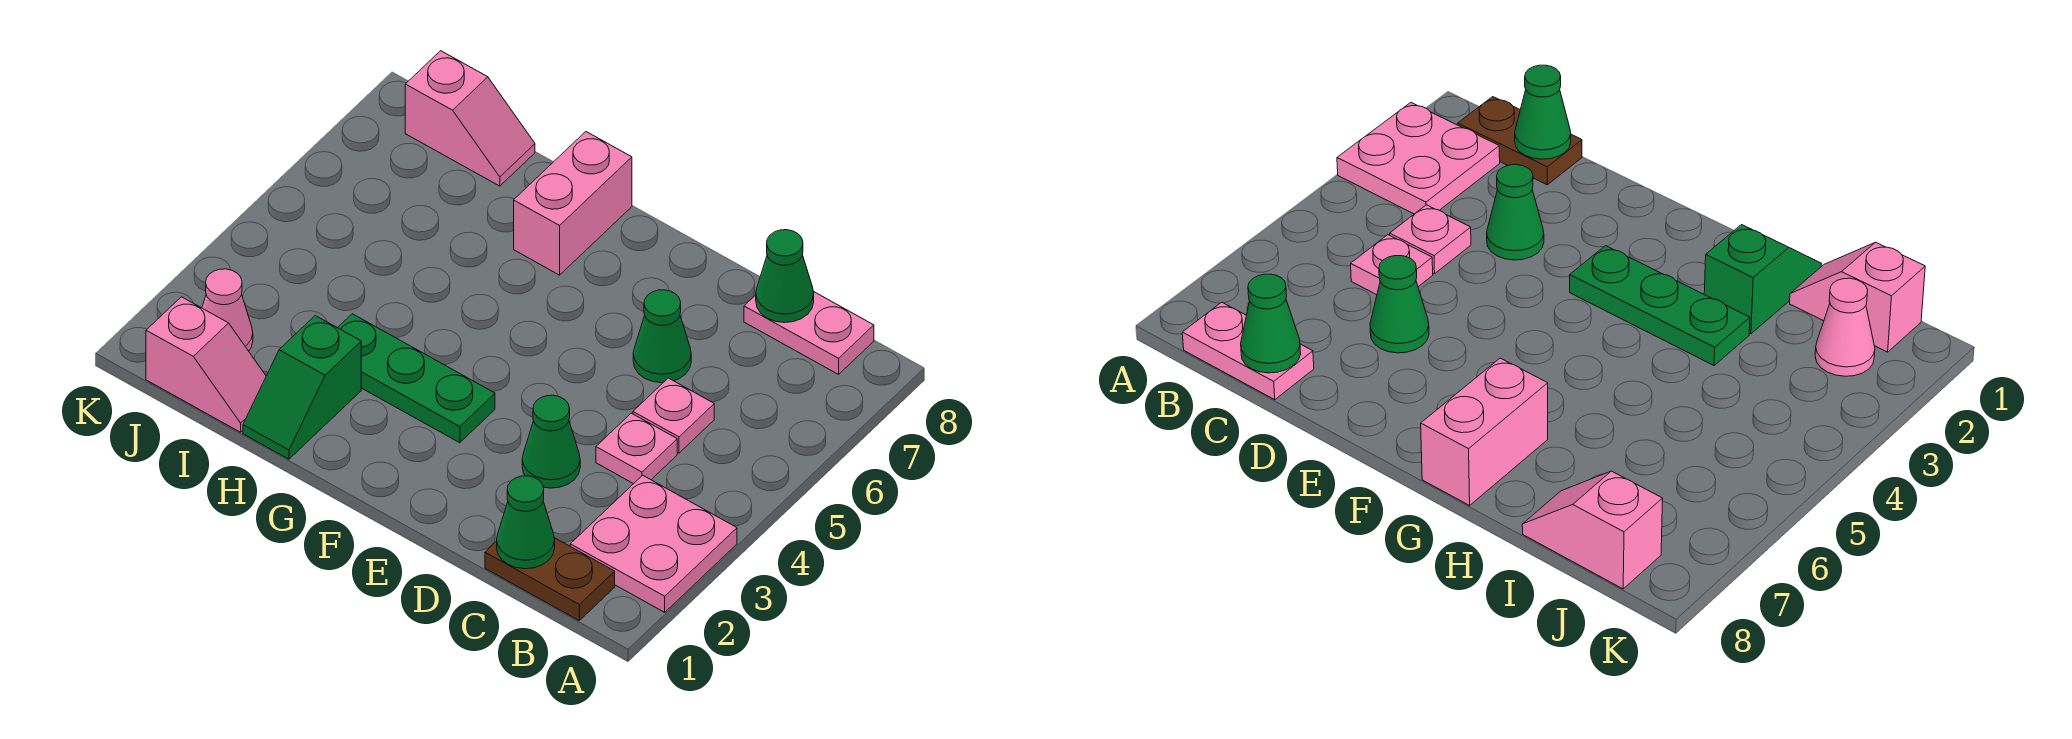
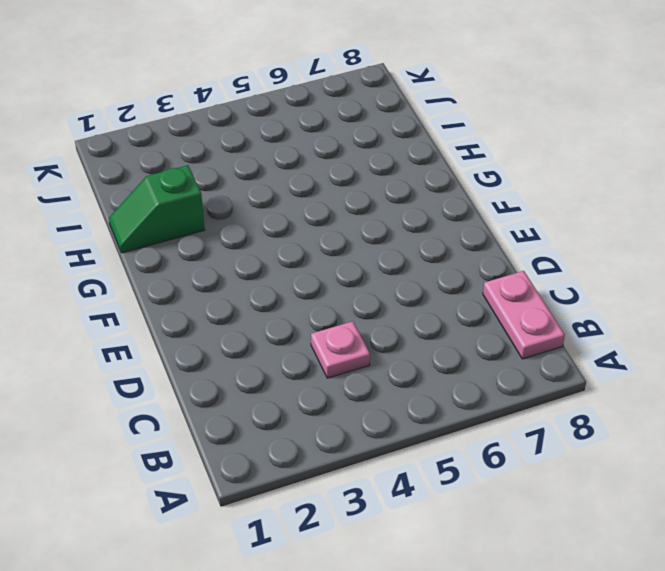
none -> pink plate A2:B3 level 1
none -> brown plate B1:C1 level 1
none -> pink plate C5 level 1

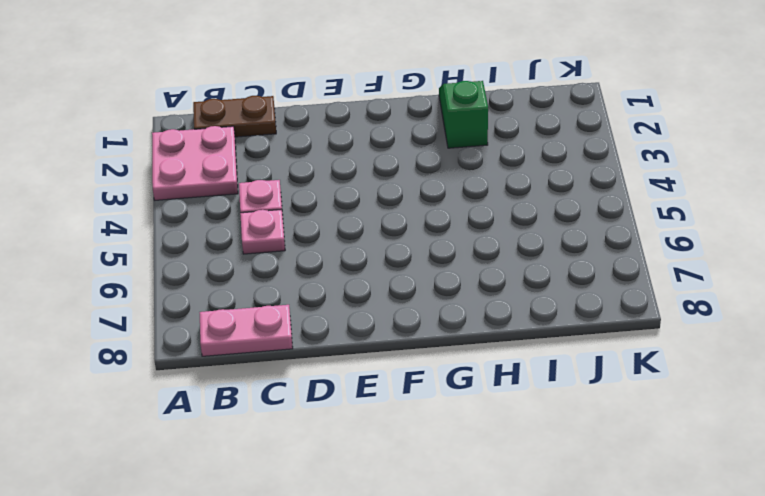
none -> green cone D3 level 1
none -> green cone D6 level 1
none -> green plate F3:H3 level 1

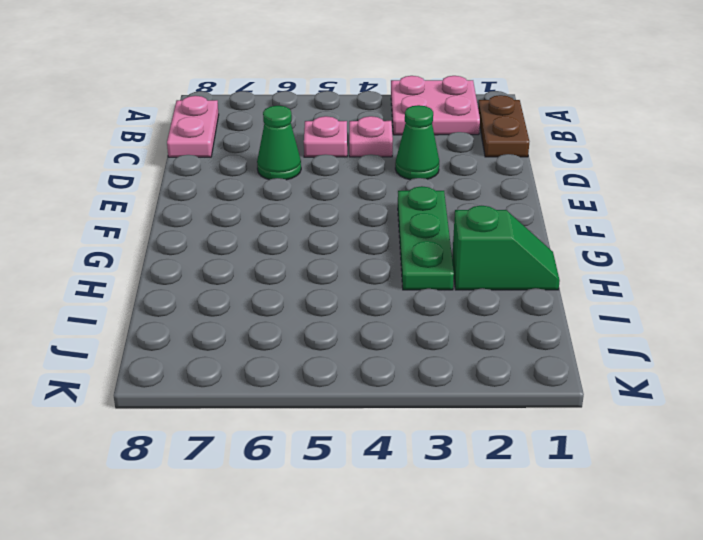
none -> pink brick G7:G8 level 1
none -> pink slope I1:J1 level 1 top J
none -> pink slope I8:J8 level 1 top J

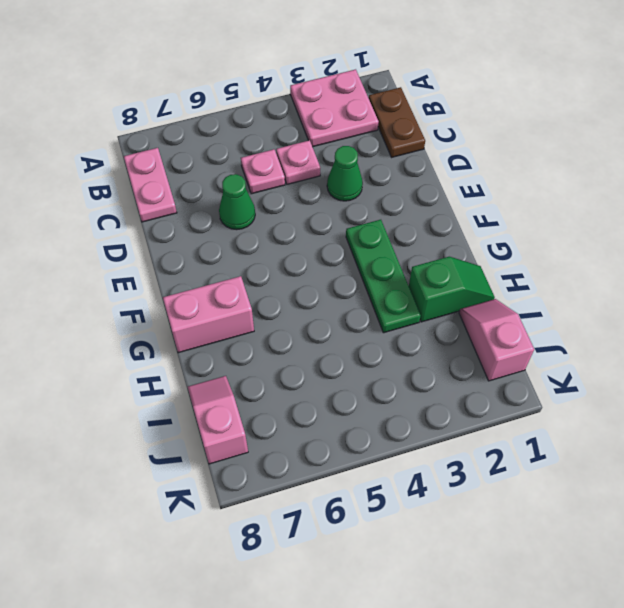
none -> pink cone J2 level 1
none -> green cone C1 level 2
none -> green cone C8 level 2

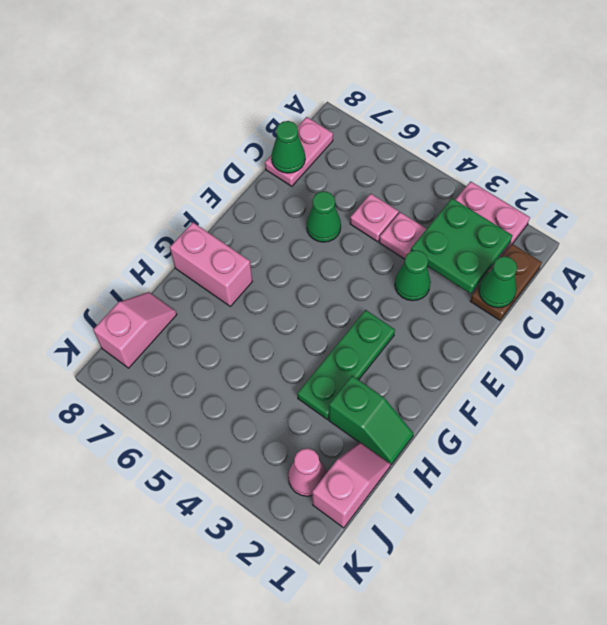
green plate B2:C3 level 2 -> none

